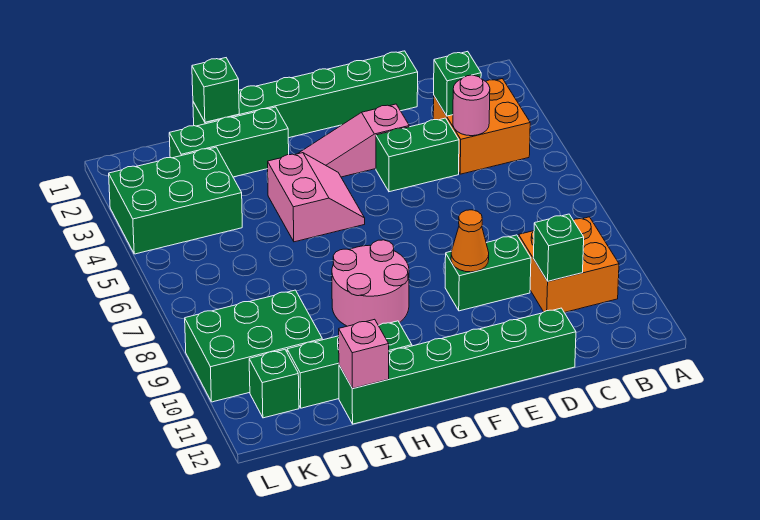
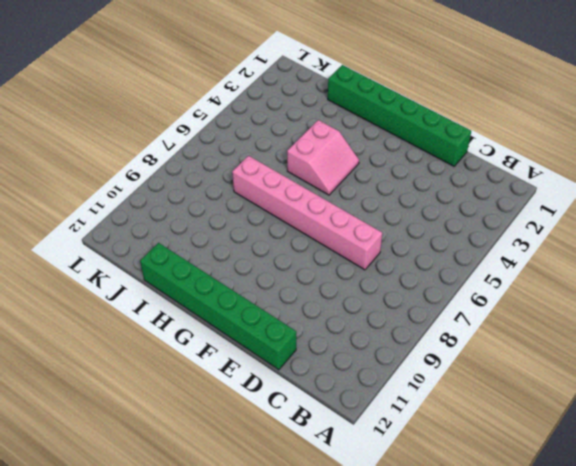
pink brick D7:I7 level 1 -> none
none -> orange brick B3:C4 level 1
none -> orange brick B9:C10 level 1
none -> green brick D4:E4 level 1

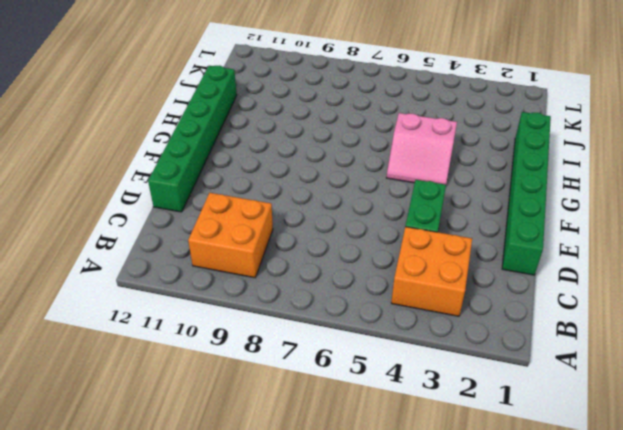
none -> green brick D9:E9 level 1
none -> pink slope E3:G3 level 1 top E
none -> pink round brick G8:H9 level 1

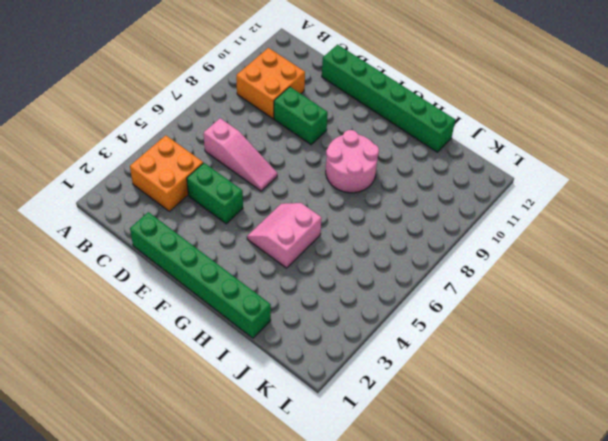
pink slope C6:E6 level 1 top C -> pink slope E3:G3 level 1 top E
none -> green brick H2:J2 level 1
none -> green brick H11:J11 level 1
none -> green brick J3:L4 level 1

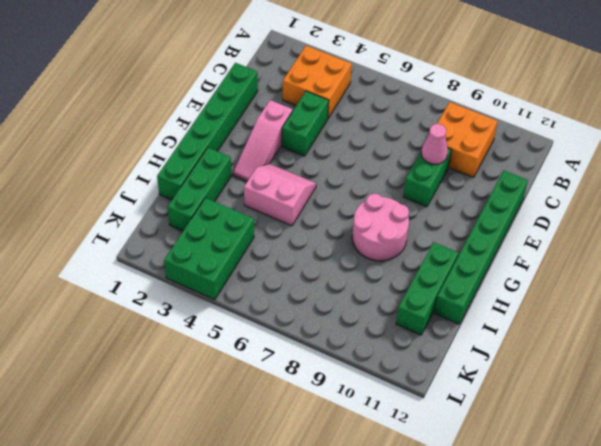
pink cone D9 level 2 -> none
none -> green brick J9:L10 level 1
none -> green brick K11 level 1
none -> green brick C3 level 2

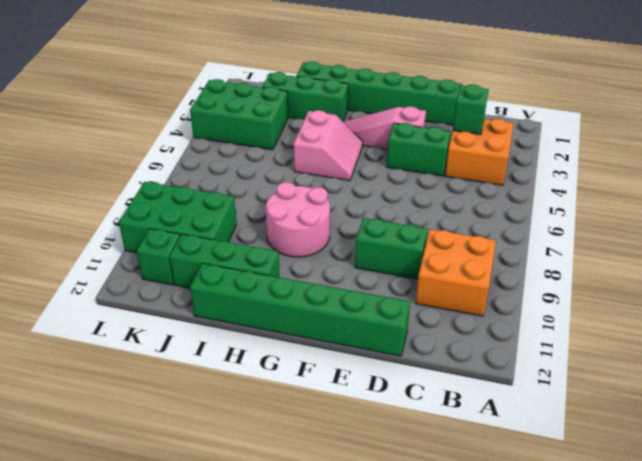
none -> pink round brick C4 level 2
none -> green brick C10 level 2
none -> orange cone E9 level 2

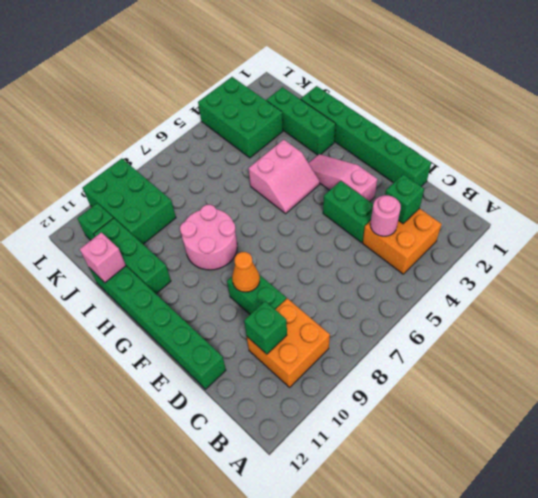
none -> green brick I1 level 2

